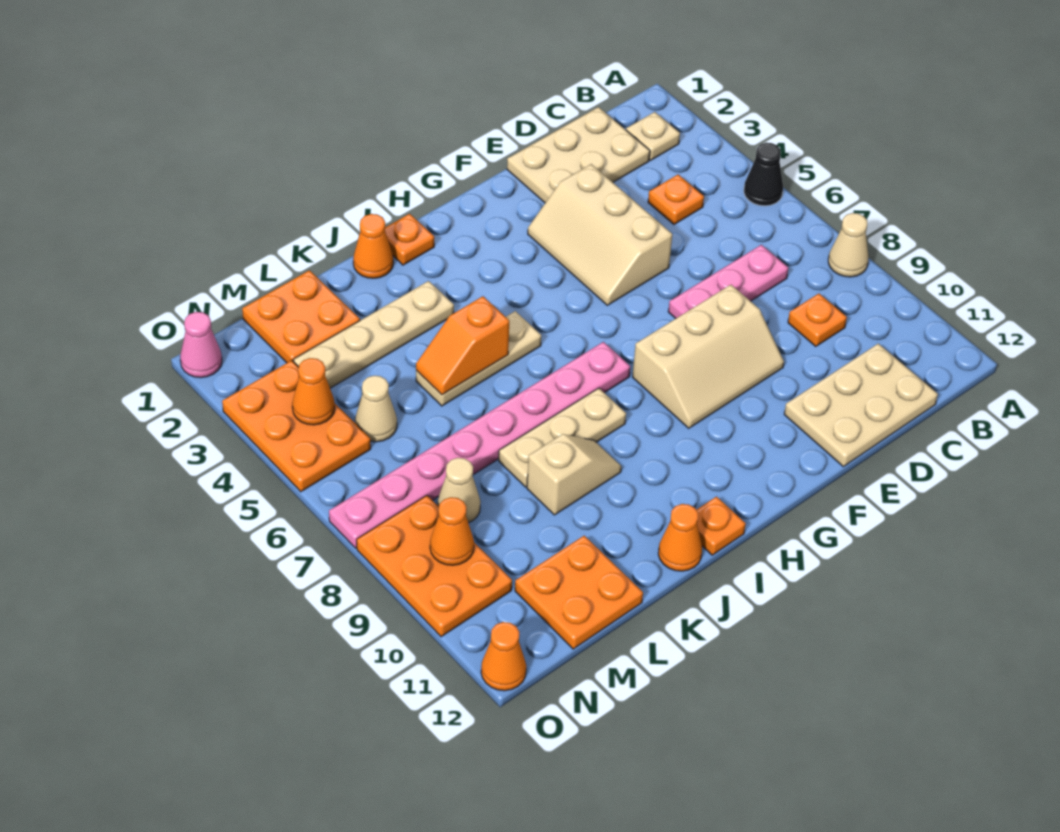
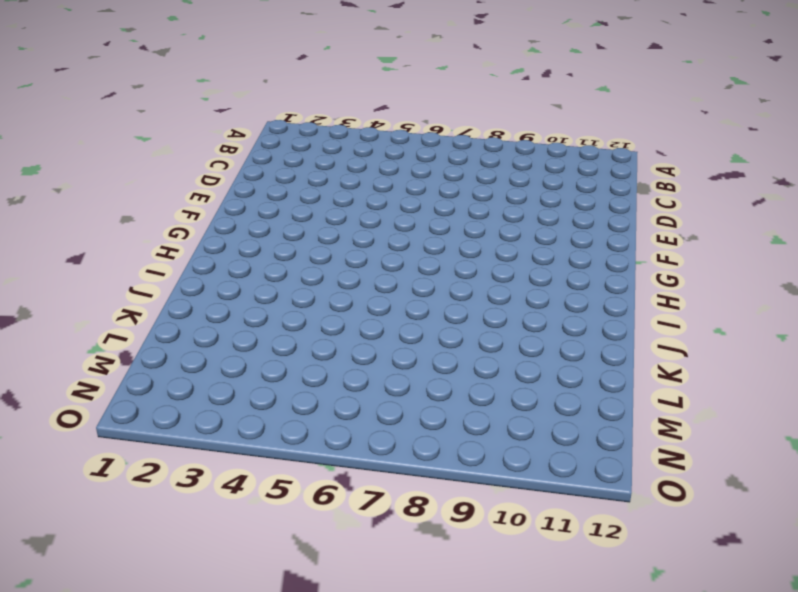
none -> black cone A5 level 1
none -> tan cone A8 level 1
none -> tan plate B2 level 1
none -> tan plate C1:E2 level 1

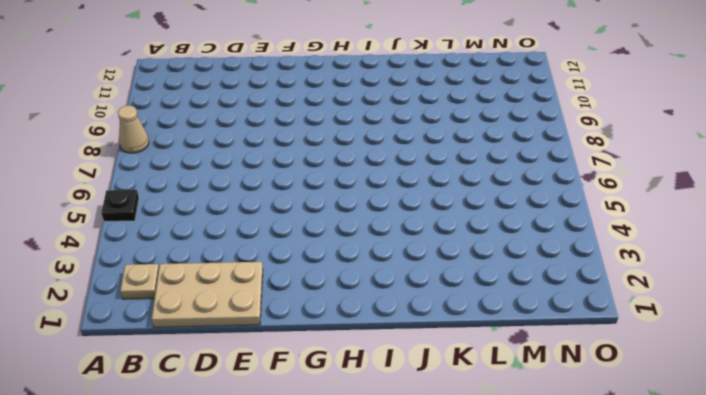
black plate A5 level 1 -> black cone A5 level 1
none -> orange plate C4 level 1
none -> pink plate C7:E7 level 1
none -> orange plate C9 level 1
none -> tan plate C11:E12 level 1

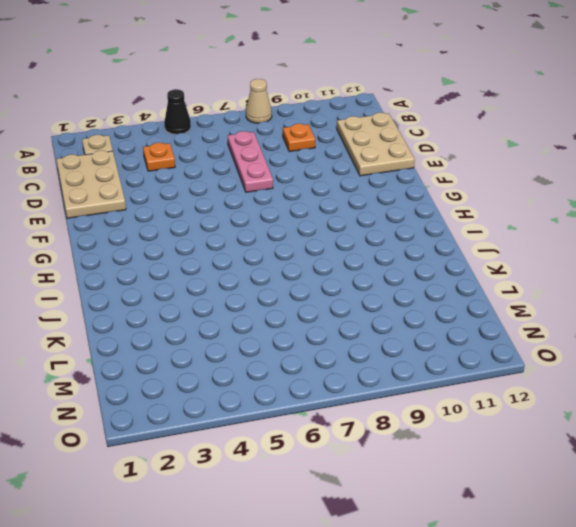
none -> tan slope E3:F5 level 1 top E
none -> tan slope E8:G9 level 1 top 8
none -> pink plate H7:O7 level 1
none -> orange plate I1 level 1

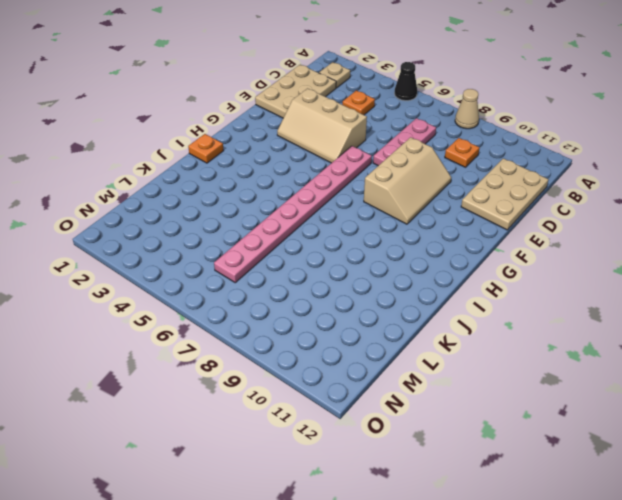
pink plate F6:M6 level 1 -> pink plate H7:O7 level 1
none -> tan plate I5:K5 level 1
none -> tan plate I8:K8 level 1
none -> orange plate I12 level 1
none -> orange cone J1 level 1

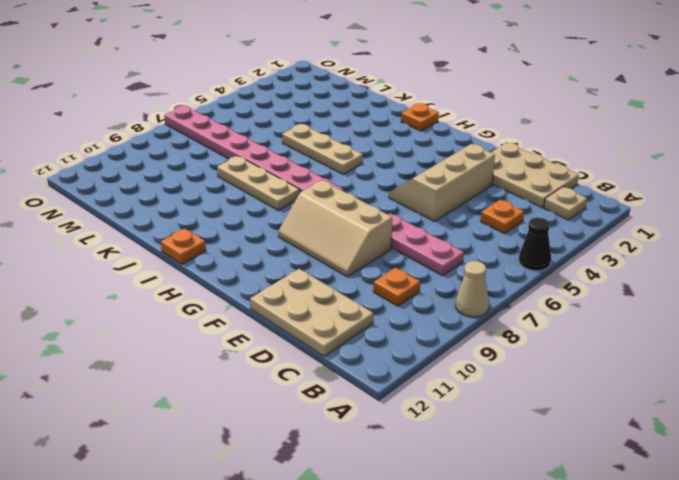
none -> orange cone J1 level 1
none -> tan plate J3:M3 level 1
none -> tan slope J9:K9 level 1 top K
none -> orange cone J12 level 1

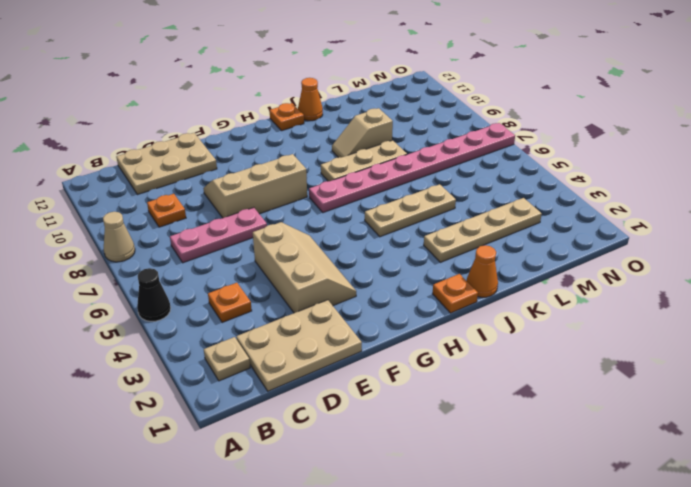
none -> orange plate L1:M2 level 1
none -> orange plate L11:M12 level 1
none -> tan cone M5 level 1
none -> tan cone M8 level 1

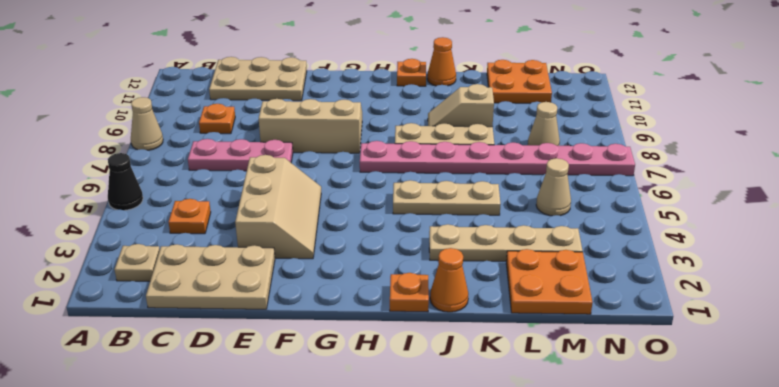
none -> orange plate N3:O5 level 1
none -> orange plate N8:O10 level 1
none -> pink cone O1 level 1
none -> orange cone O12 level 1

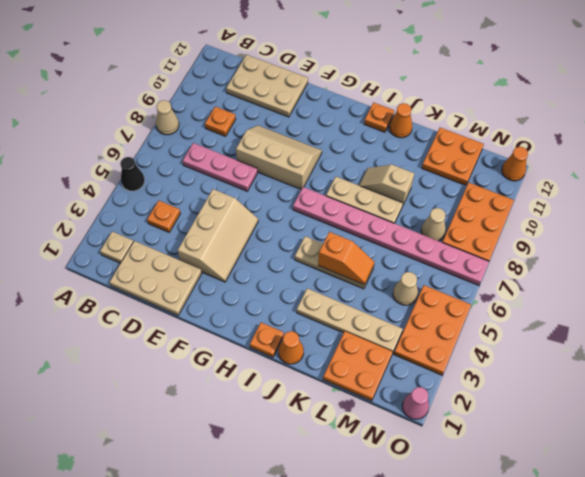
none -> orange cone N4 level 2
none -> orange cone N9 level 2

